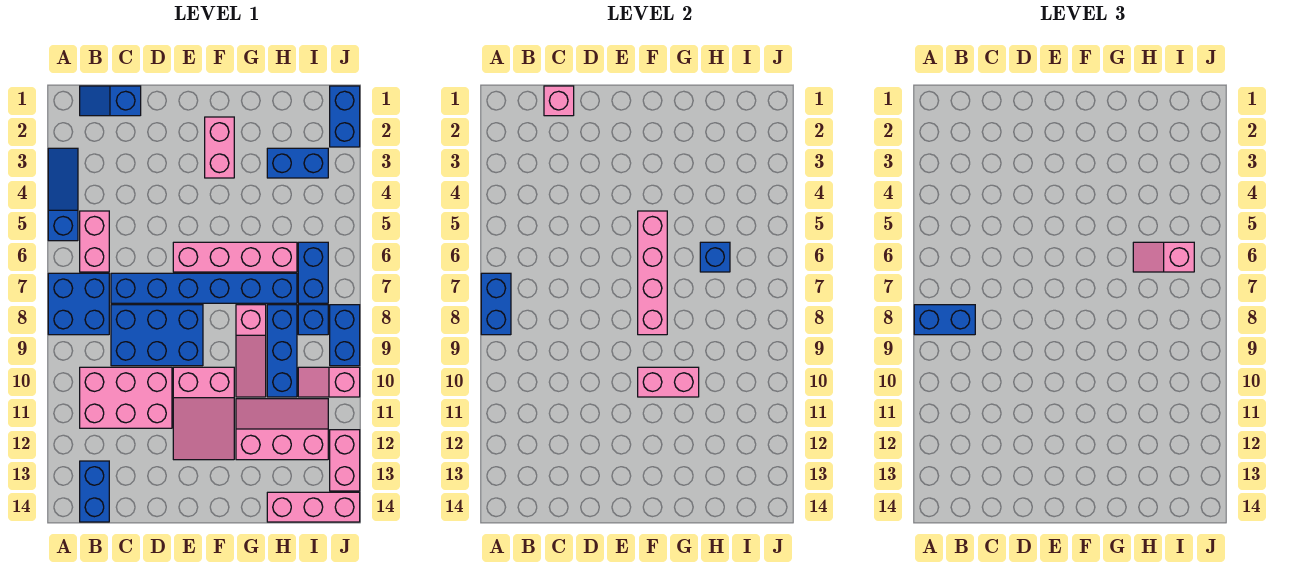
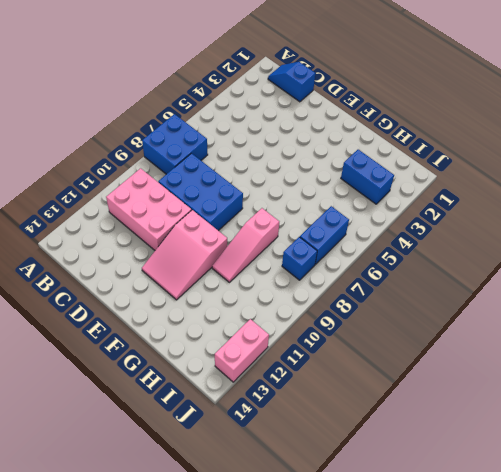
none -> blue slope A3:A5 level 1 top 5
none -> pink brick B5:B6 level 1
none -> blue brick B13:B14 level 1

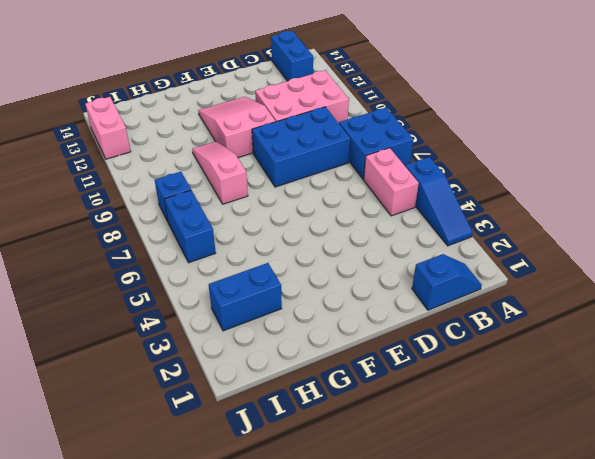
none -> blue brick C7:H7 level 1
none -> pink brick E6:H6 level 1
none -> pink brick F2:F3 level 1

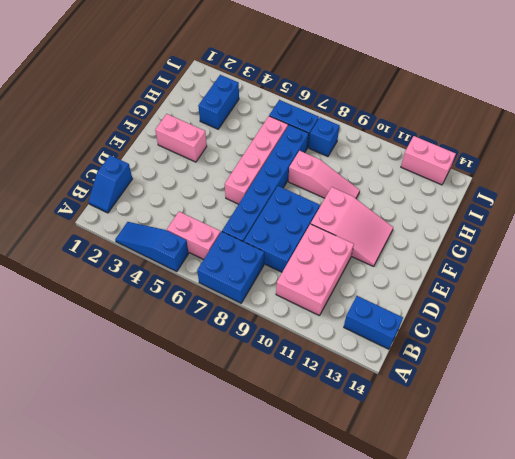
none -> pink slope G11:I12 level 1 top 12
none -> blue brick H8:H10 level 1
none -> pink brick H14:J14 level 1

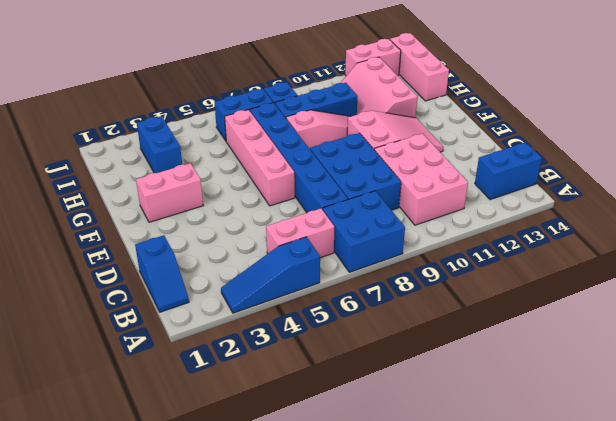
none -> pink slope I10:J10 level 1 top J
none -> blue brick J1:J2 level 1
none -> blue brick J8:J9 level 1

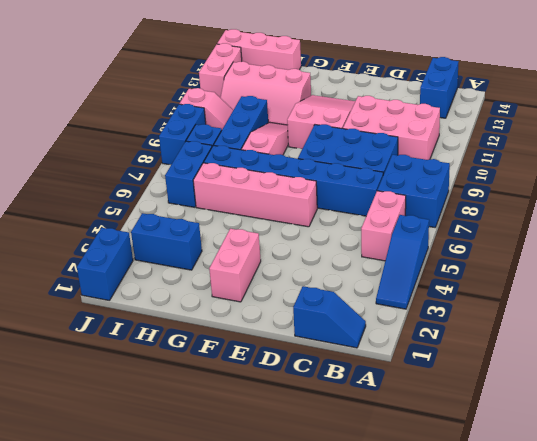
none -> blue brick A7:A8 level 2
none -> pink brick C1 level 2
none -> pink brick F5:F8 level 2

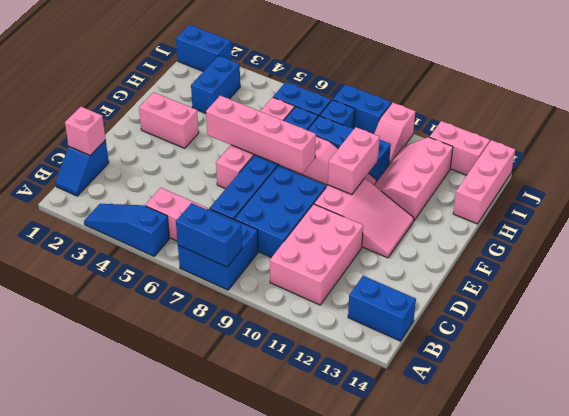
none -> blue brick H6 level 2
none -> blue brick A8:B8 level 3
none -> pink slope H6:I6 level 3 top I

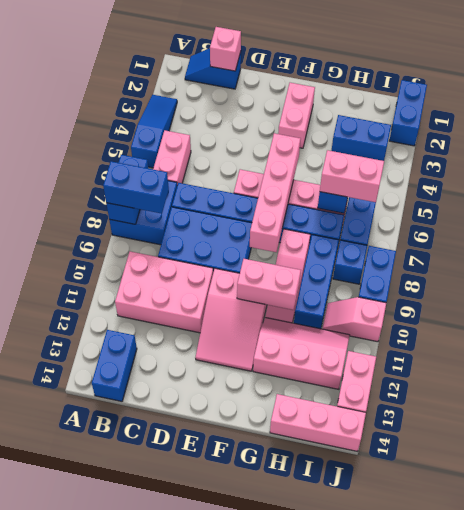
pink brick H6:I6 level 3 -> pink slope H6:I6 level 3 top I

